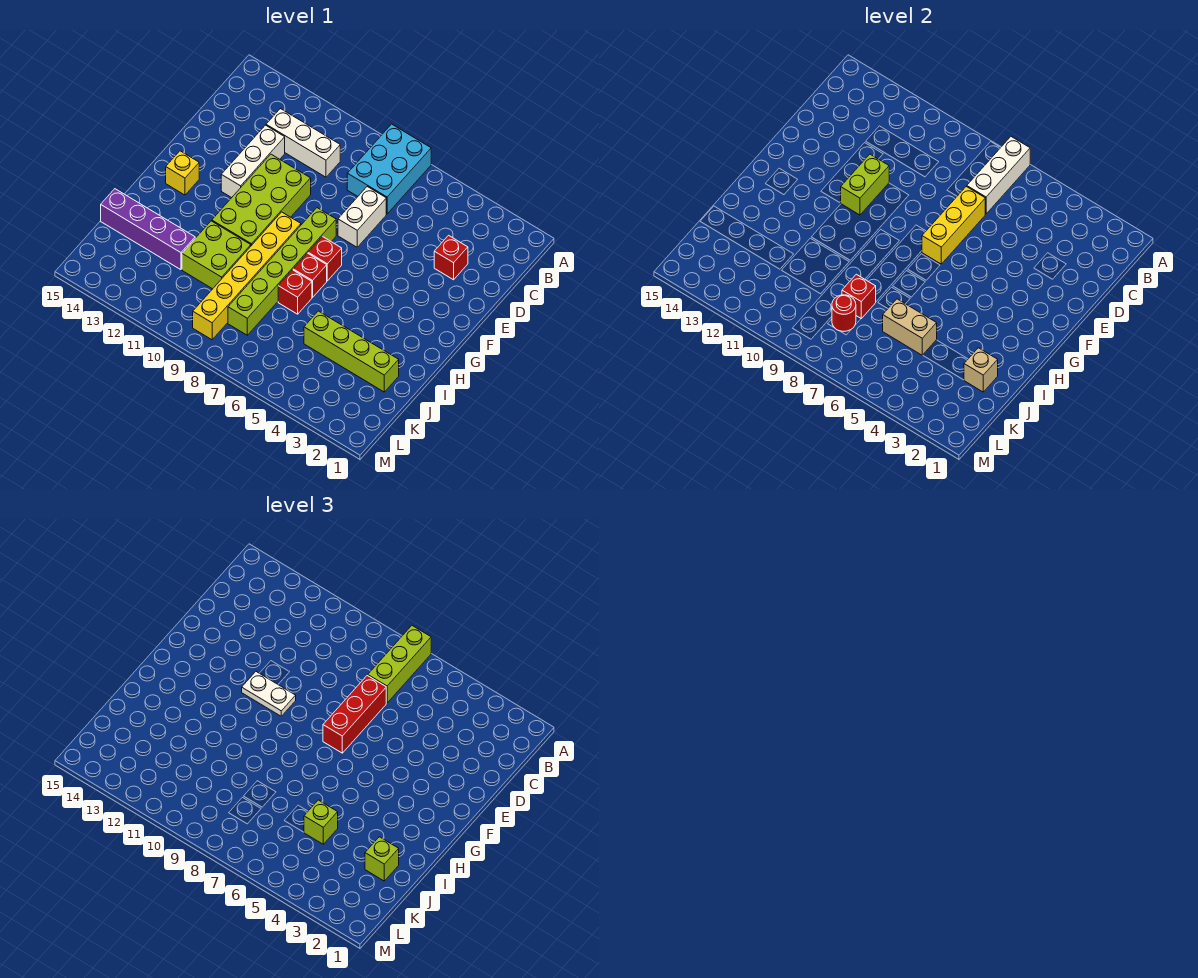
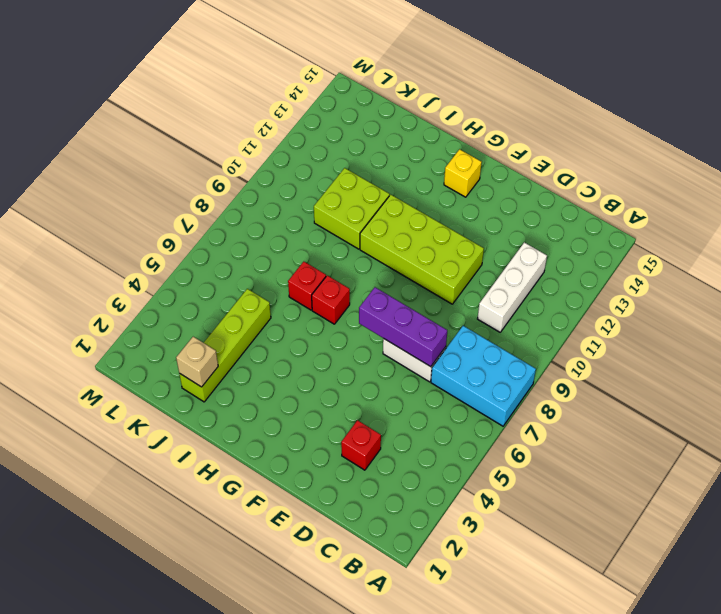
purple brick D7:F7 level 2 -> yellow brick D7:F7 level 2
none -> white brick D12:F12 level 1
none -> lime brick F8:K8 level 1
none -> red brick G7 level 1

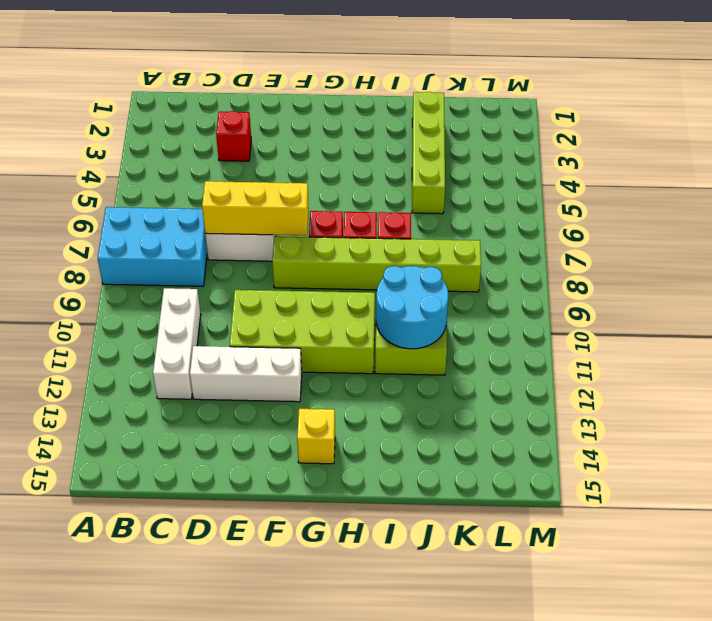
cyan round brick I10:J11 level 2 -> none
none -> yellow brick G9:L9 level 1
none -> purple brick J12:J15 level 1
none -> white brick A7:C7 level 2

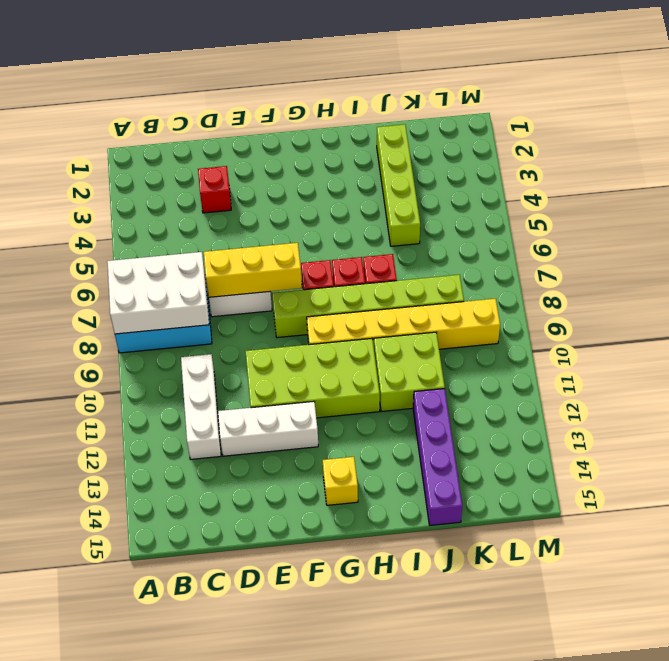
white brick A7:C8 level 2 -> white brick A7:C7 level 2
none -> lime brick E11:F11 level 2
none -> tan brick J2 level 2
none -> tan brick J5:J6 level 2

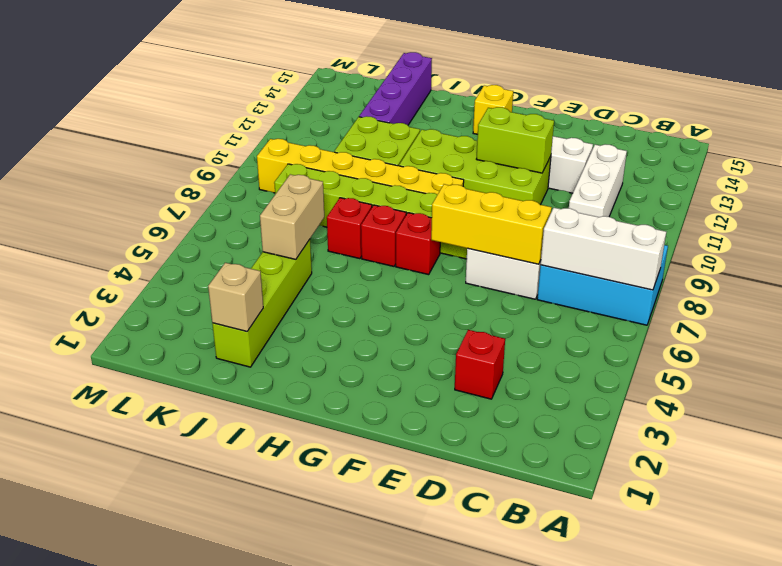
none -> red brick J8 level 2
none -> red round brick K8 level 2
none -> lime brick A7:C7 level 3

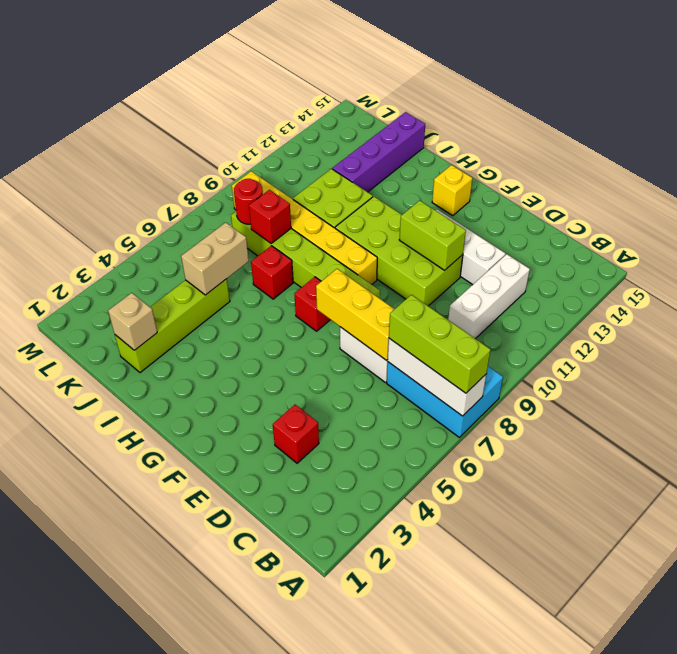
none -> red brick H7 level 1
none -> red brick D7:F7 level 3
none -> white plate F10:F11 level 3

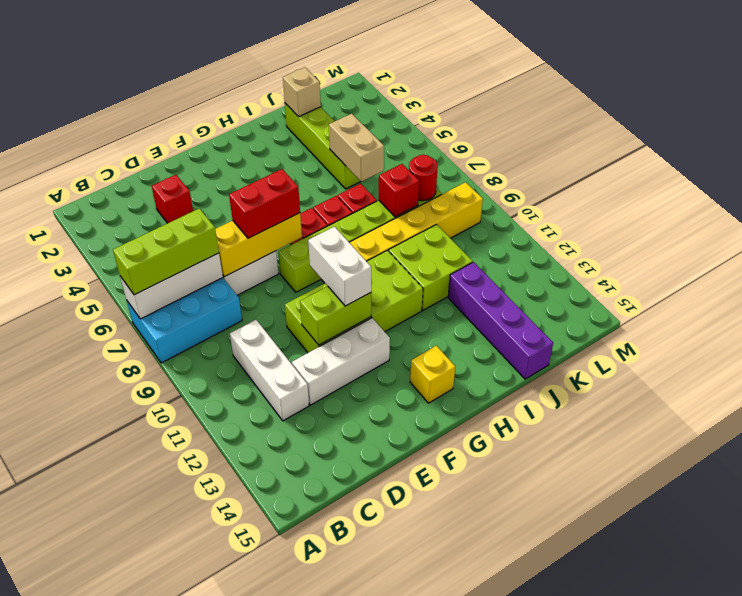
red brick E7:F7 level 3 -> red brick D7:F7 level 3
white brick F10:F11 level 3 -> white plate F10:F11 level 3
none -> lime brick J2 level 3
none -> lime brick J5 level 3

